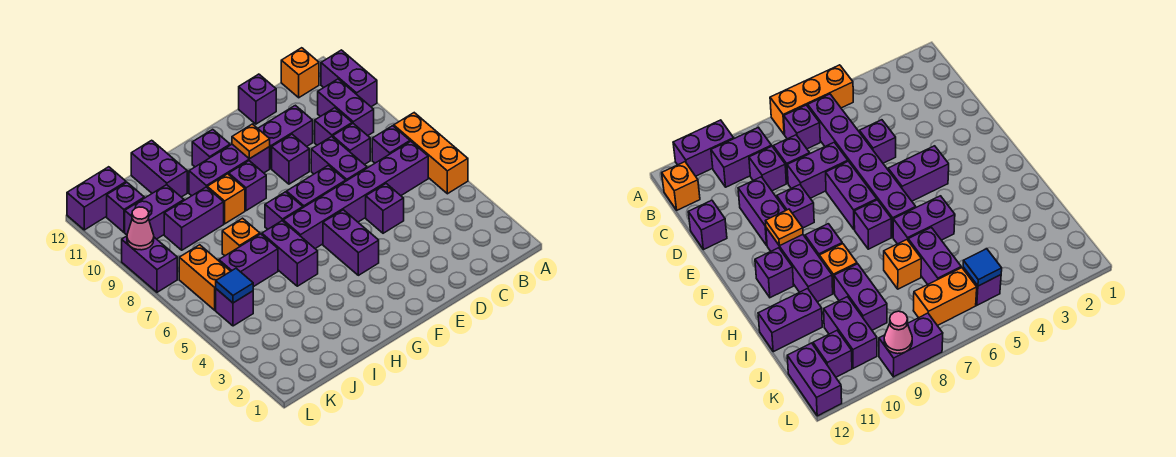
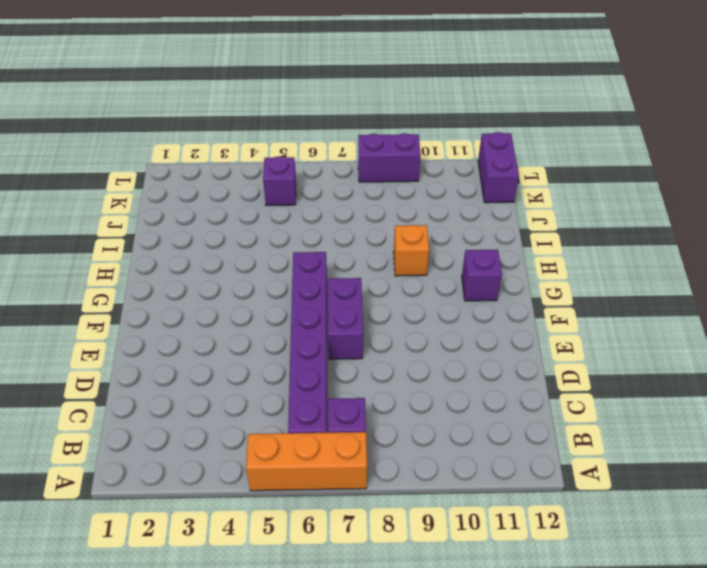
none -> purple brick A10:A11 level 1
none -> purple brick B9:B10 level 1
none -> orange brick B12 level 1
none -> purple brick C8 level 1

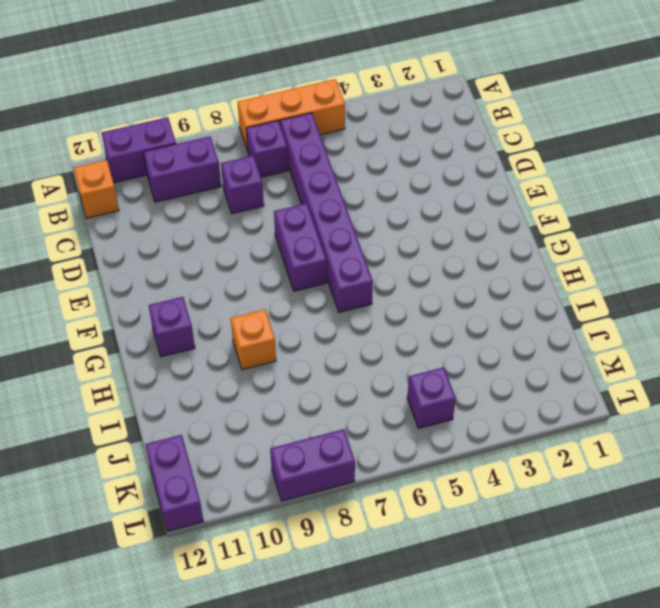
none -> purple brick C9 level 1
none -> purple brick D5 level 1
none -> purple brick D7:D8 level 1
none -> purple brick D10:E10 level 1

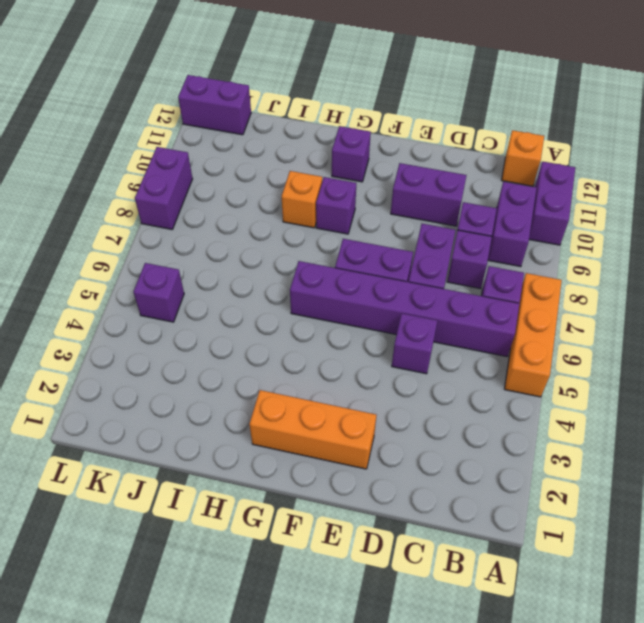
orange brick E2:G2 level 1 -> none
none -> purple brick D12 level 1
none -> purple brick E9 level 1
none -> purple brick F4:F5 level 1
none -> purple brick F10:H10 level 1

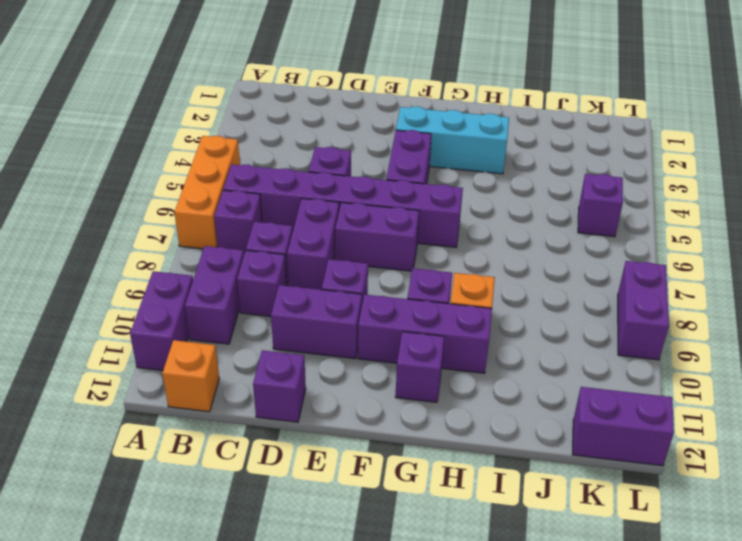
cyan brick F3:H3 level 1 -> none
none -> purple brick G7 level 1
none -> purple brick H5:H6 level 1
none -> purple brick I6:J6 level 1
none -> orange brick I7 level 1

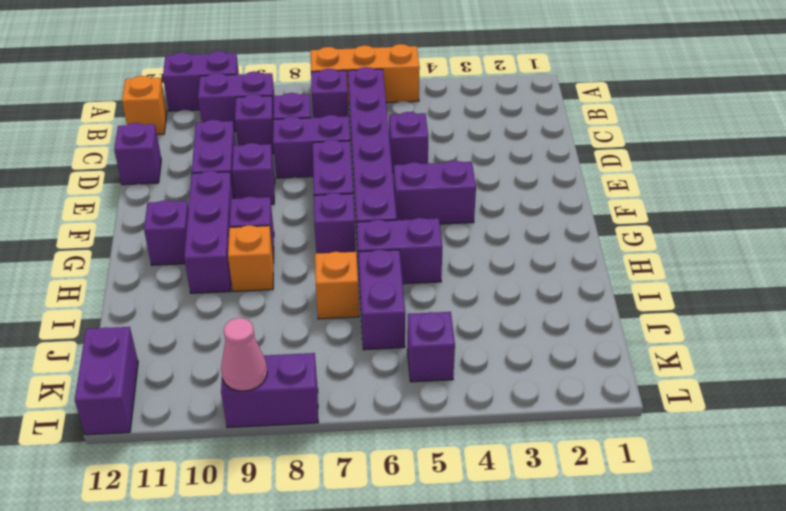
none -> purple brick I9:J9 level 1
none -> purple brick I11:I12 level 1
none -> purple brick J10:K10 level 1
none -> orange brick K6:K7 level 1

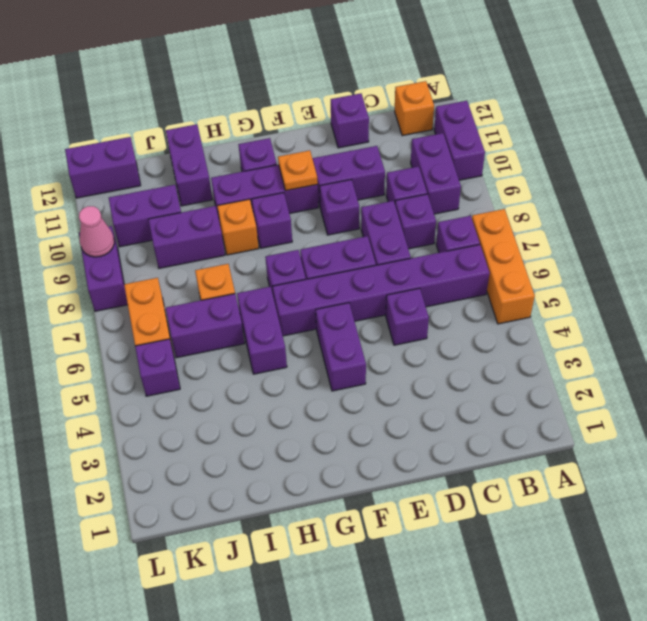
none -> purple brick K11 level 1
none -> blue tile K5 level 2

